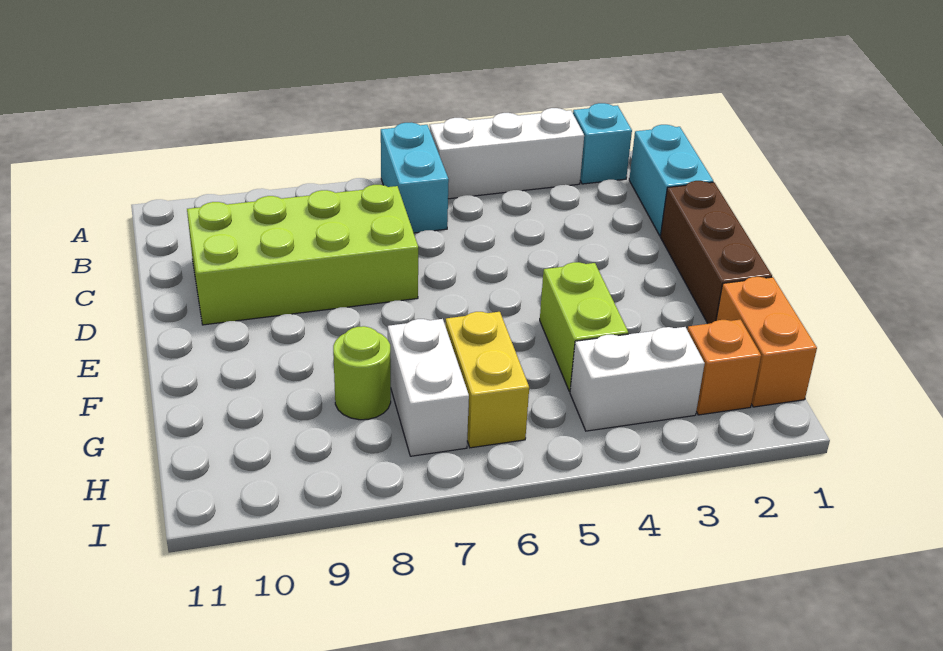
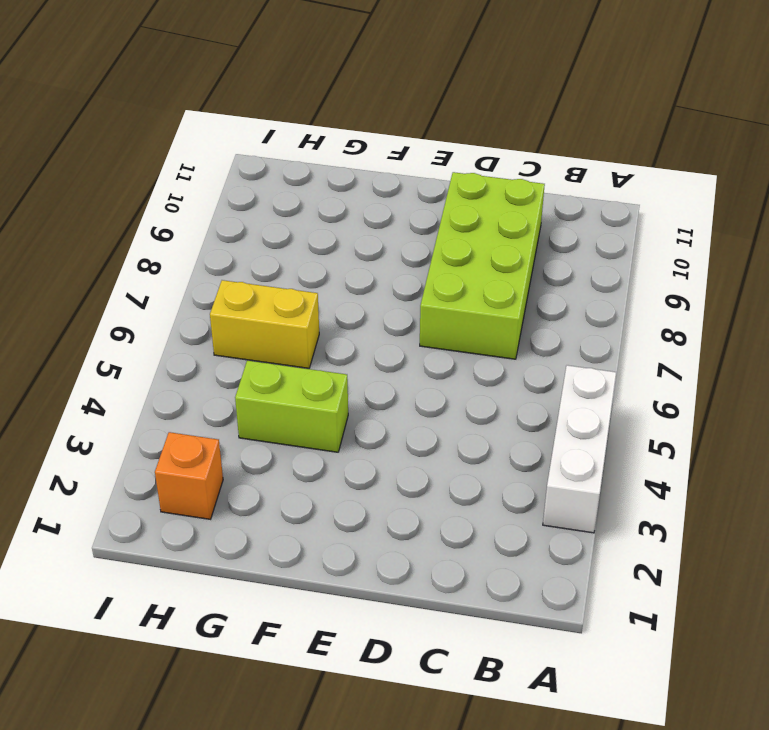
none -> cyan brick A2 level 1
none -> cyan brick A6:B6 level 1
none -> cyan brick B1:C1 level 1

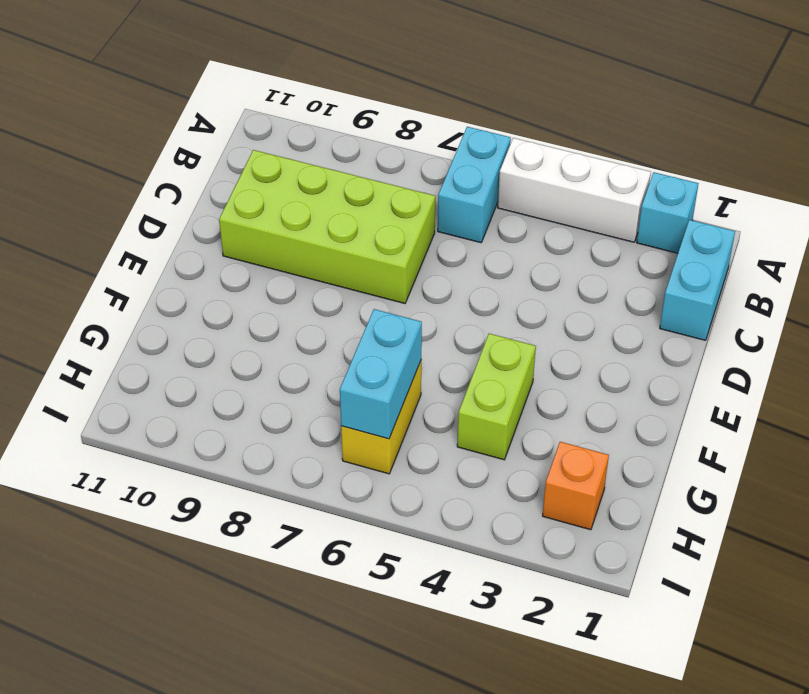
cyan brick G6:H6 level 2 -> none
none -> brown brick D1:F1 level 1
none -> orange brick G1:H1 level 1
none -> white brick G7:H7 level 1

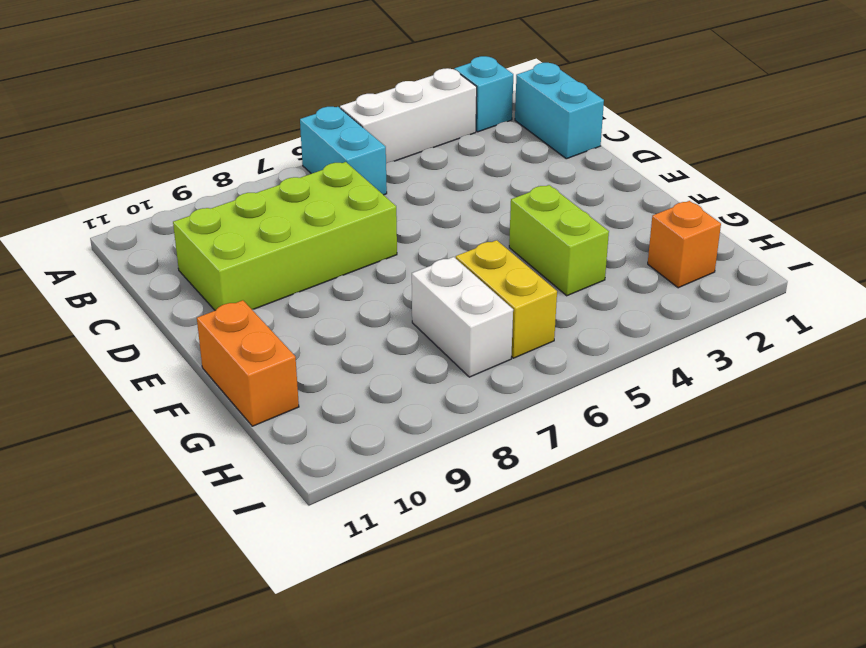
orange brick F11:G11 level 1 -> orange brick G1:H1 level 1
none -> brown brick D1:F1 level 1
none -> lime round brick G8 level 1
none -> white brick H3:H4 level 1

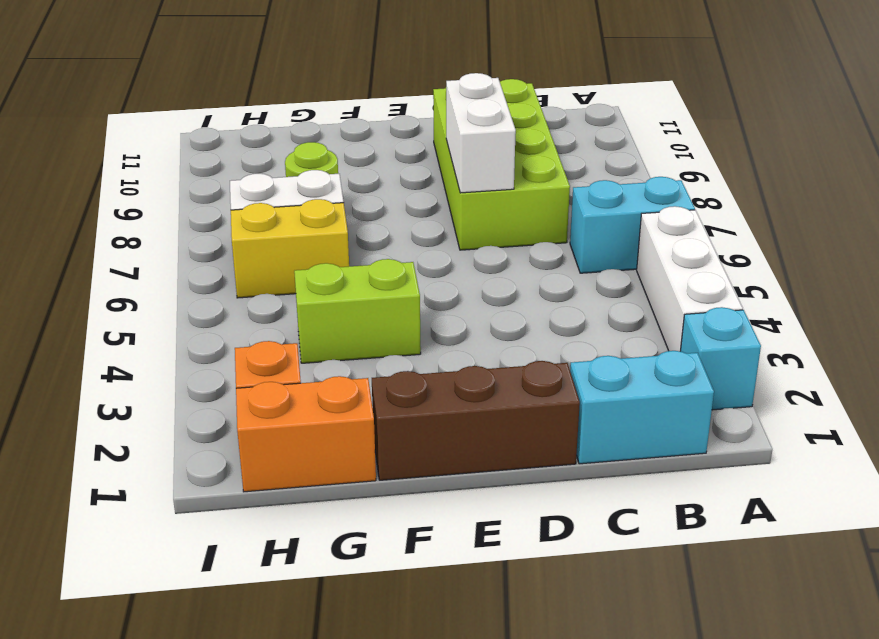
white brick D7:D8 level 2 -> white brick H3:H4 level 1

